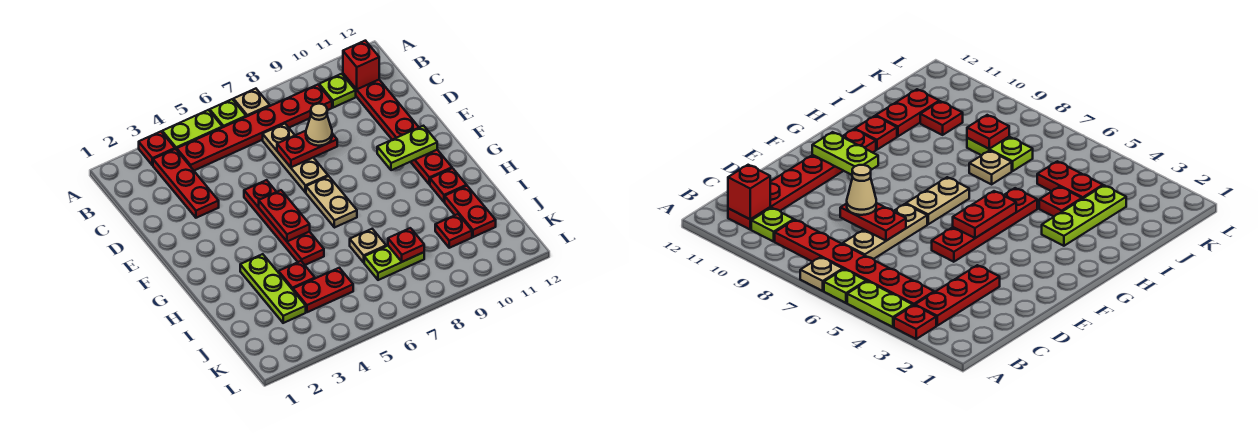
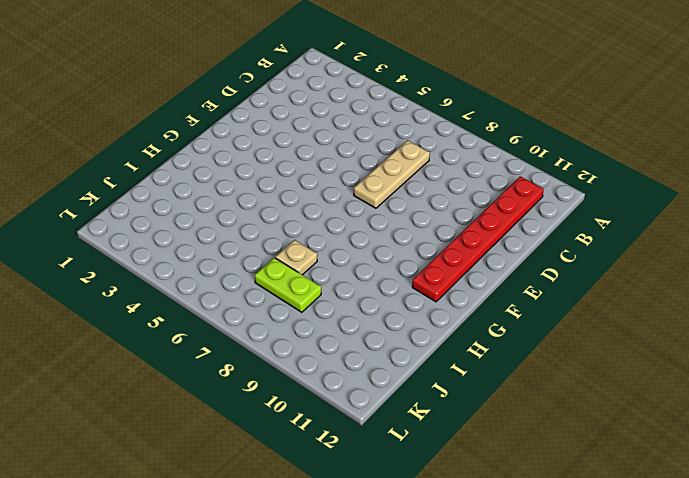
none -> red plate A3 level 1
none -> lime plate A4:A5 level 1
none -> lime plate A6 level 1

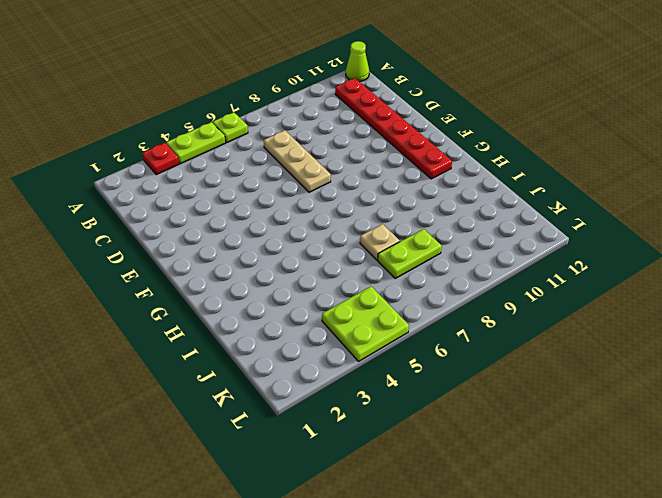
lime cone A12 level 1 -> none
lime plate K4:L5 level 1 -> none
none -> tan plate A7 level 1
none -> red plate B3:D3 level 1
none -> red plate B4:B9 level 1

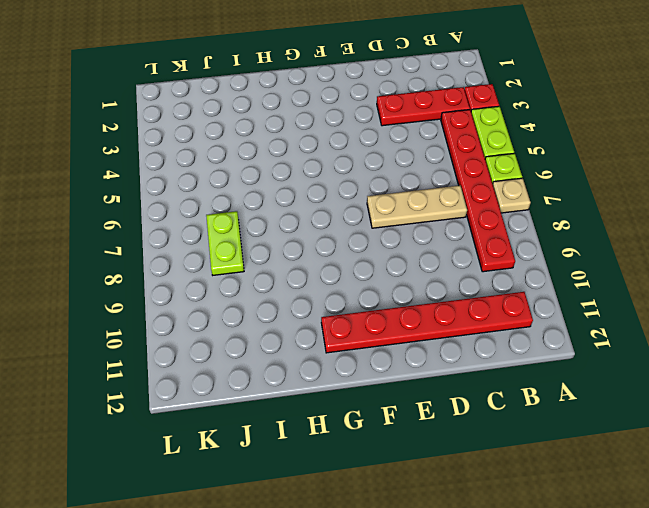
none -> lime plate B10 level 1
none -> red plate E5:H5 level 1
none -> tan plate F7:G7 level 1

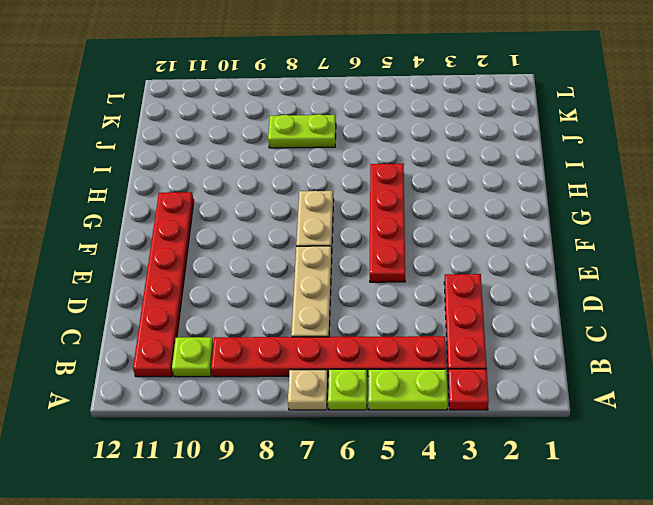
none -> lime plate H3:J3 level 1
none -> red plate H11 level 1
none -> red plate I4 level 1

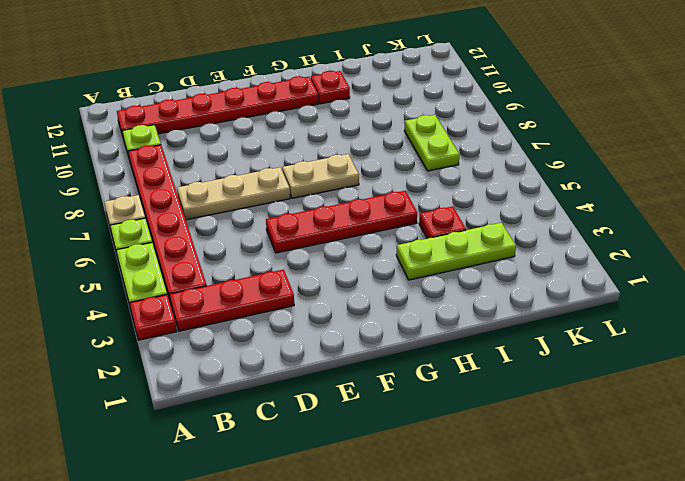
none -> tan plate I7 level 1
none -> red plate I11:J11 level 1
none -> red plate J4:J5 level 1

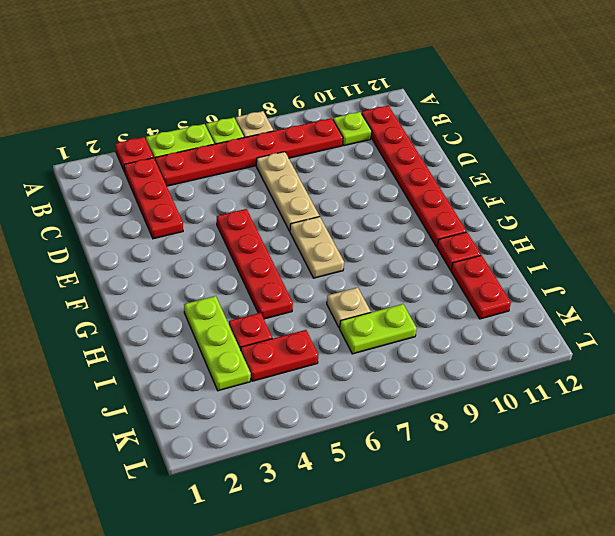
none -> red plate J10 level 1
none -> red brick B11 level 2
none -> red plate D7:D8 level 2

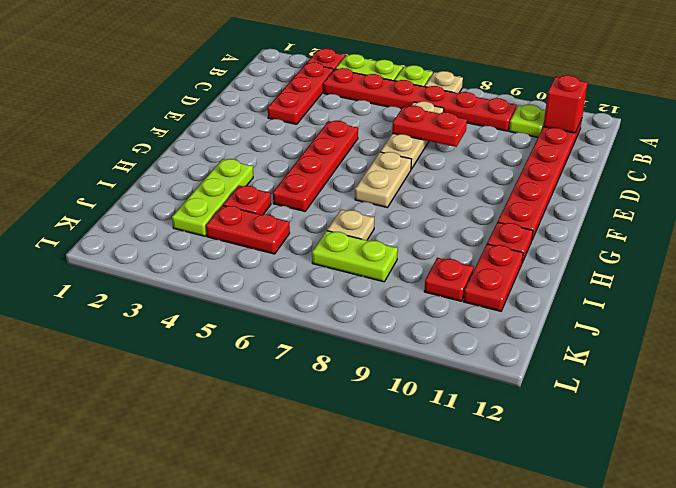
none -> red plate F5:G5 level 2
none -> lime plate F10:F11 level 2
none -> red plate J8 level 2

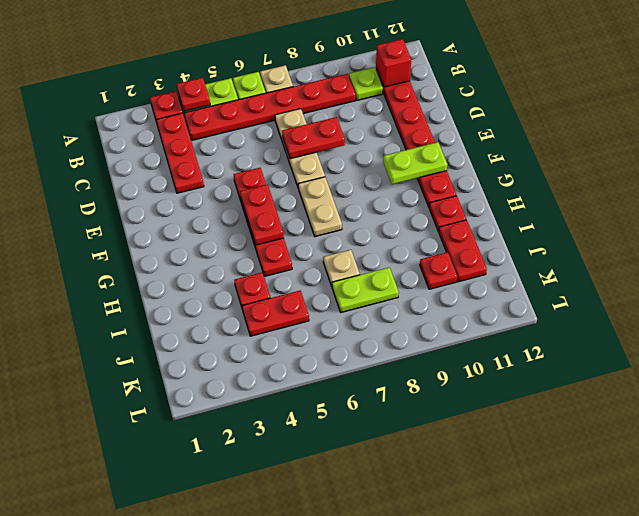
red plate A4 level 2 -> red plate J8 level 2
none -> lime plate H3:J3 level 1
none -> tan cone D8 level 3

